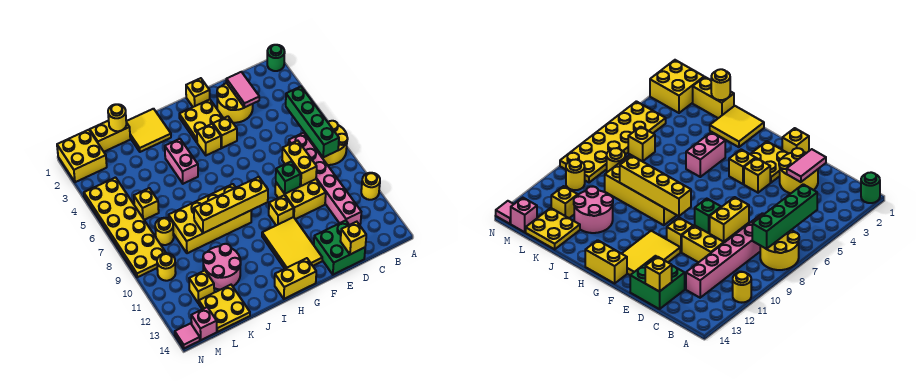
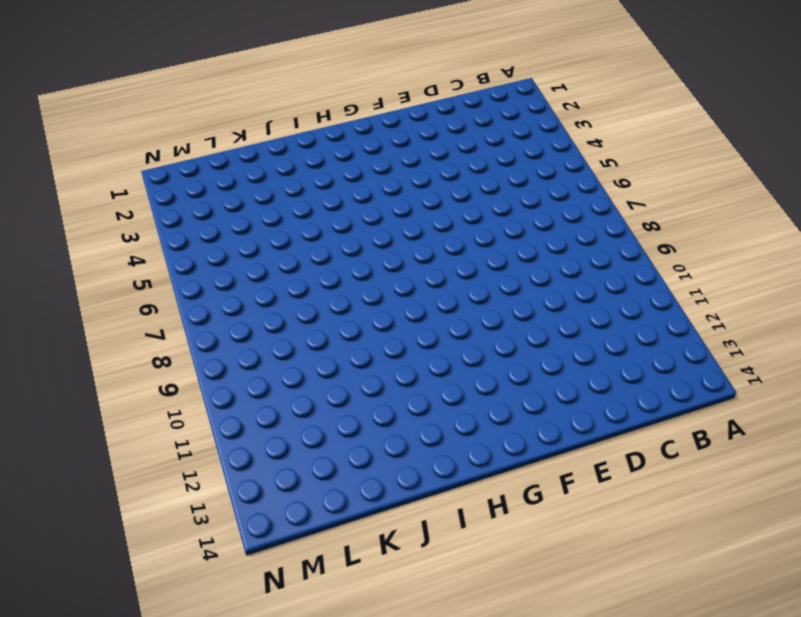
none -> green round brick A1 level 1
none -> yellow round brick A7:B8 level 1
none -> yellow round brick A11 level 1
none -> pink brick C7:C12 level 1

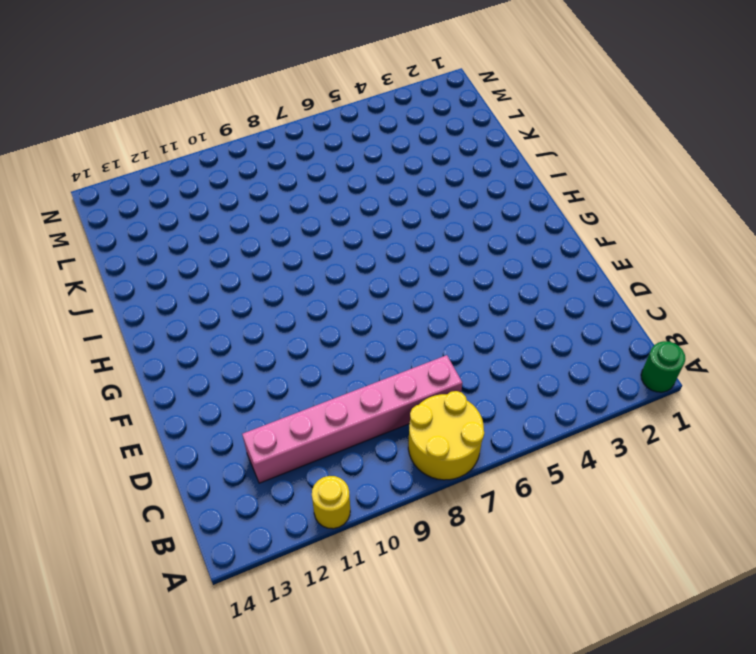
none -> yellow round brick D2:E3 level 1
none -> yellow brick D9:E10 level 1
none -> green brick D13:E14 level 1
none -> yellow brick F1 level 1

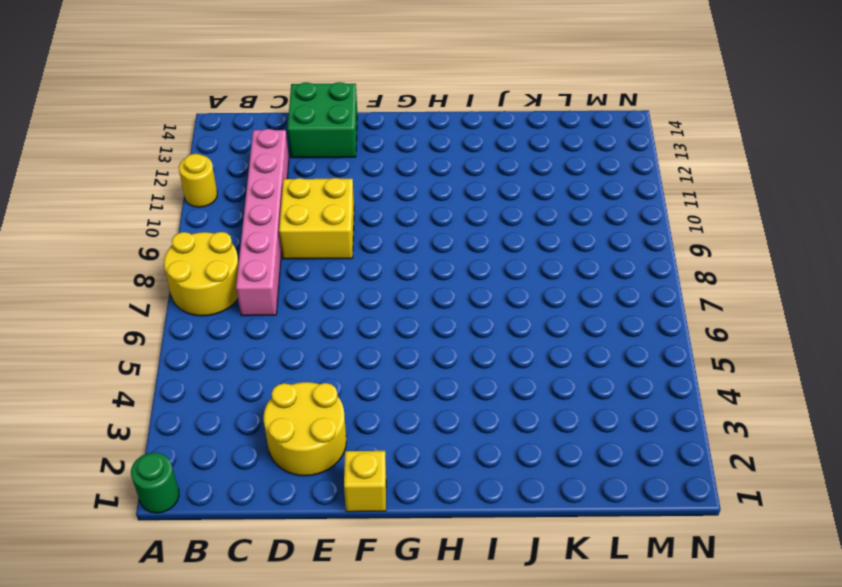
none -> yellow plate F2:G3 level 1
none -> yellow brick F4 level 1
none -> yellow brick F10 level 1
none -> yellow tile F11:G13 level 1

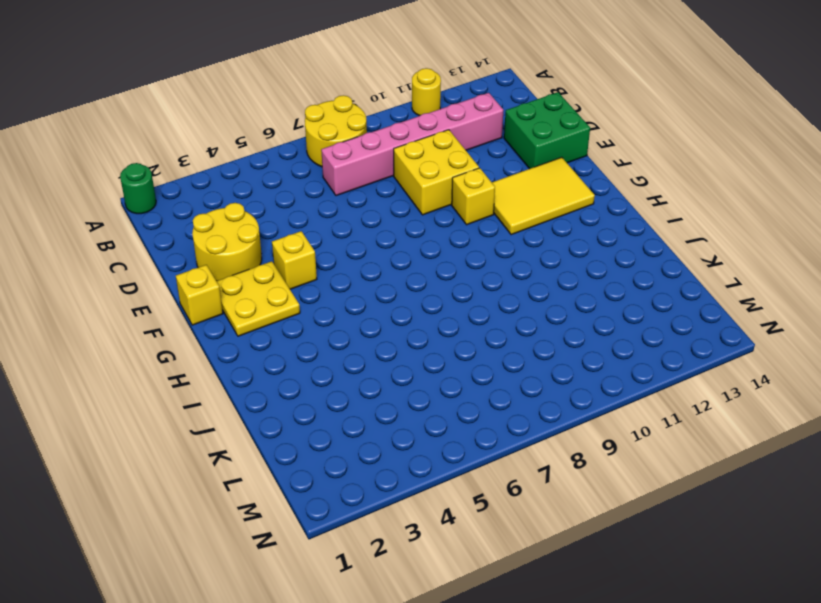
none -> yellow brick G4 level 1
none -> yellow brick G14:H14 level 1
none -> yellow brick H8:K9 level 1
none -> yellow tile I1:J2 level 1

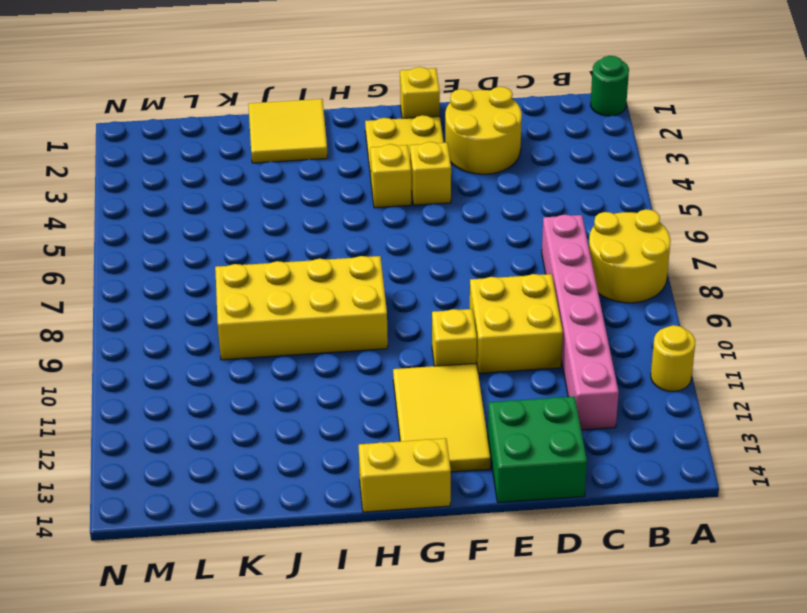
none -> pink brick I4:I5 level 1
none -> pink round brick J11:K12 level 1
none -> yellow brick K1:L1 level 1
none -> yellow plate K13:L14 level 1

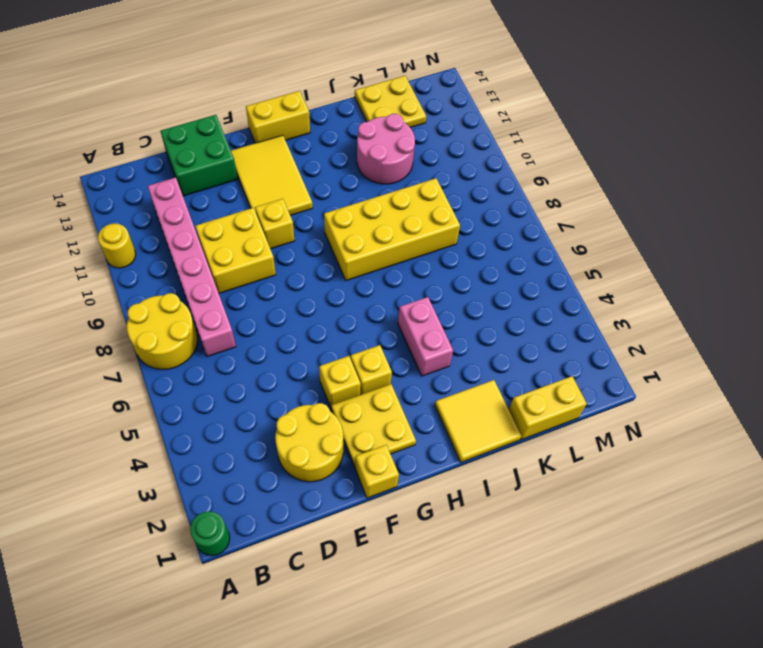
none -> yellow brick L6 level 1
none -> yellow round brick L8 level 1
none -> yellow brick L12 level 1
none -> yellow brick M1:N2 level 1

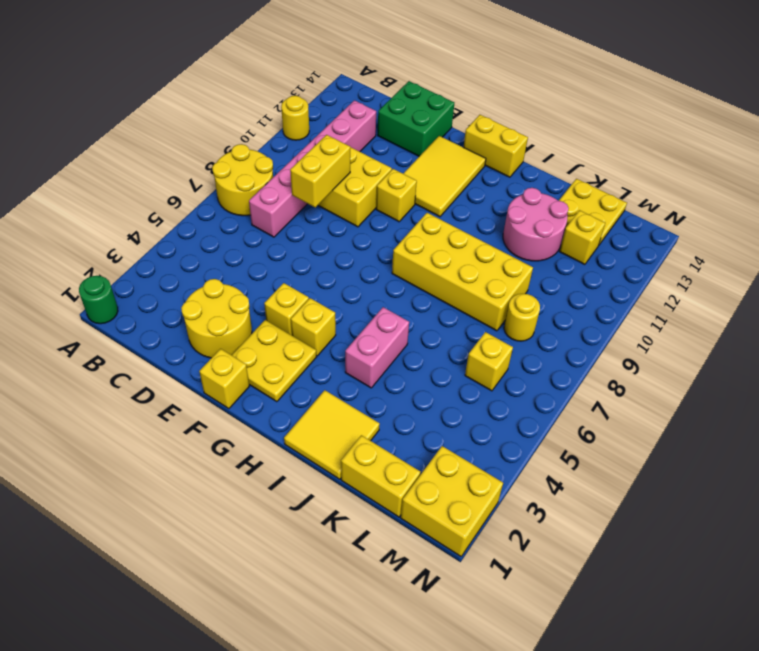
none -> yellow plate M4:N9 level 1
none -> yellow round brick M10 level 1
none -> pink brick M14 level 1
none -> pink tile N14 level 1

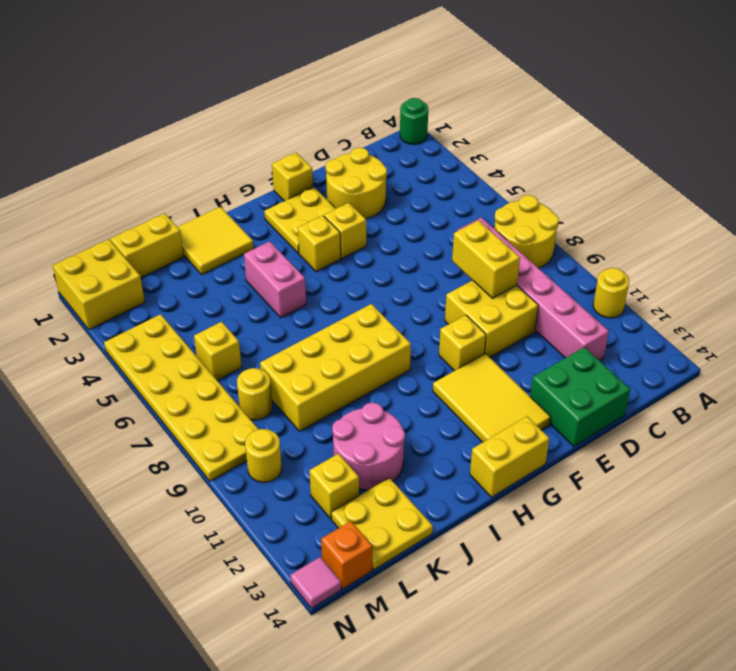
orange brick M14 level 1 -> pink brick M14 level 1
none -> green brick B5:B8 level 2
none -> pink tile D2:D3 level 2
none -> yellow brick D14 level 2
none -> green brick E9 level 2

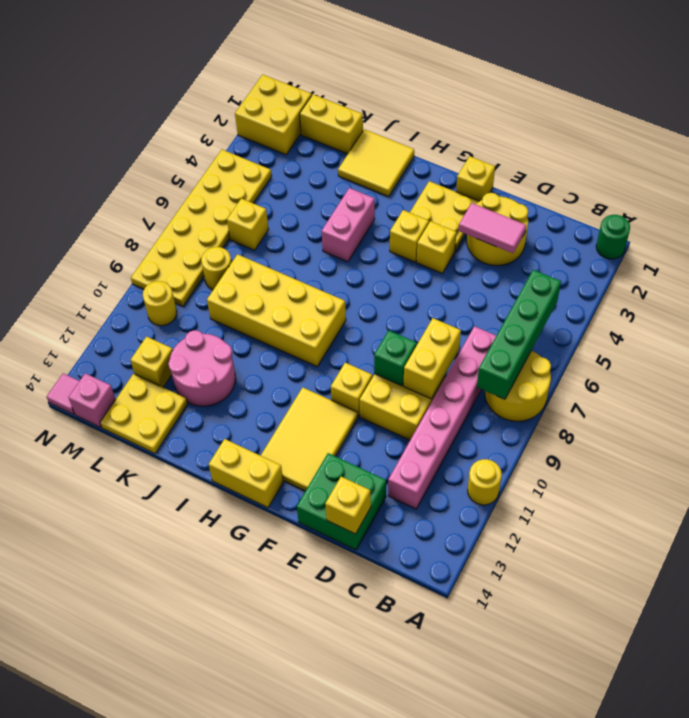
pink tile D3:E3 level 2 -> pink tile D2:D3 level 2
none -> yellow brick G9:J9 level 2
none -> yellow round brick K1 level 2

